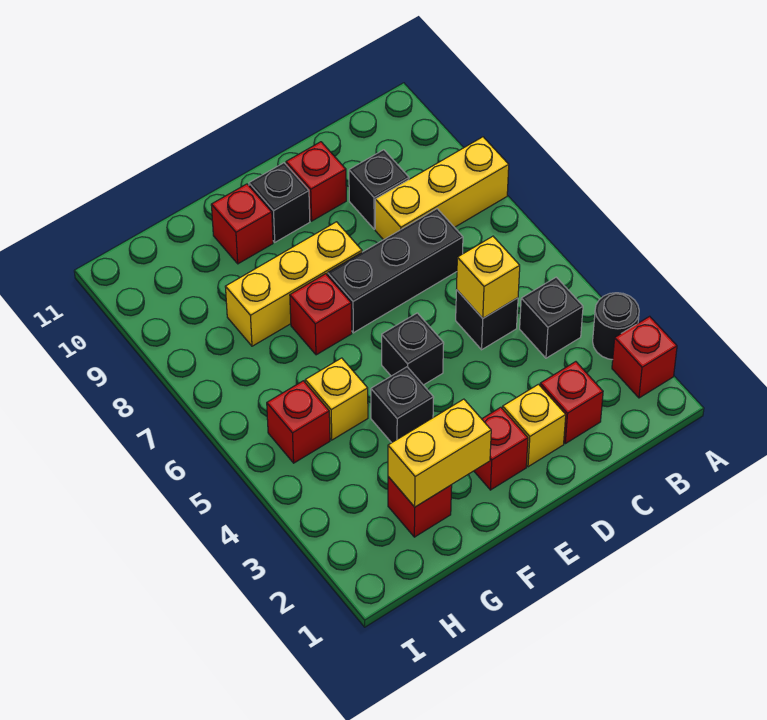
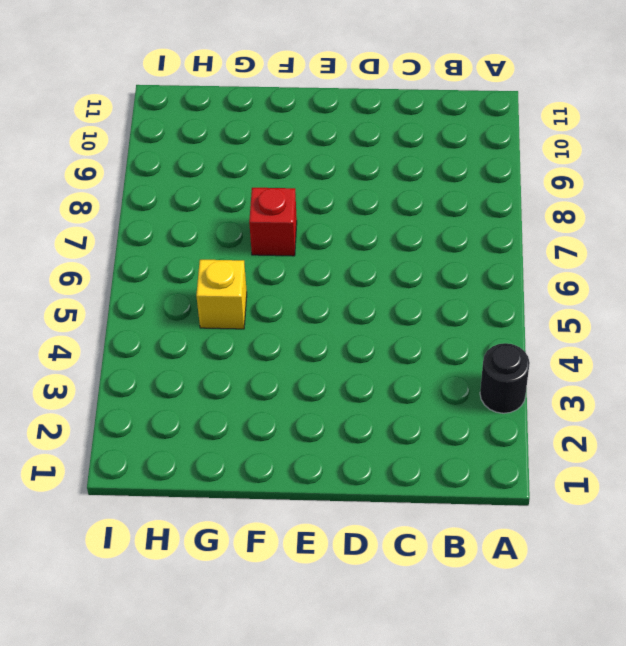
none -> red brick A2 level 1
none -> yellow brick A8:C8 level 1
none -> black brick B4 level 1

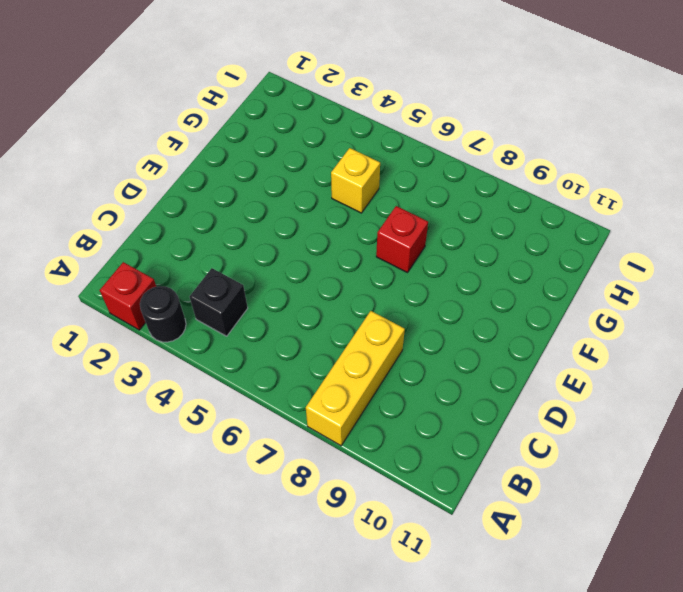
none -> red brick C2 level 1
none -> black brick C5 level 1
none -> black brick C7:E7 level 1

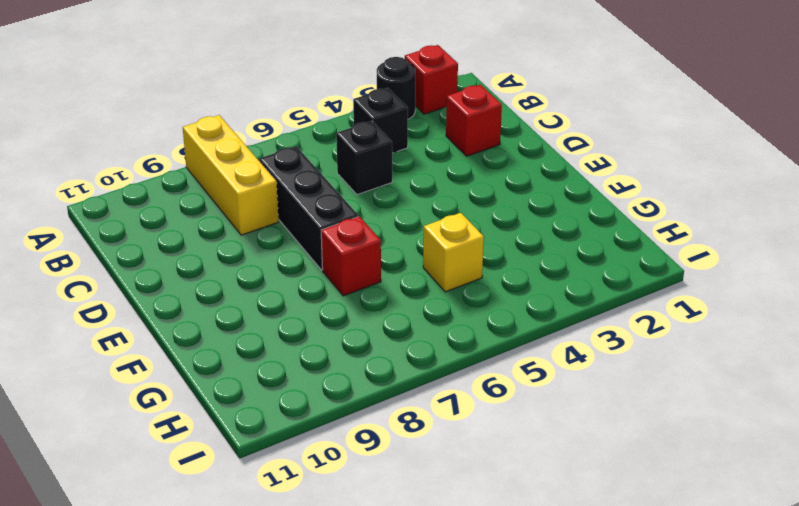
none -> black brick C9 level 1
none -> yellow brick D2 level 1
none -> red brick D10 level 1

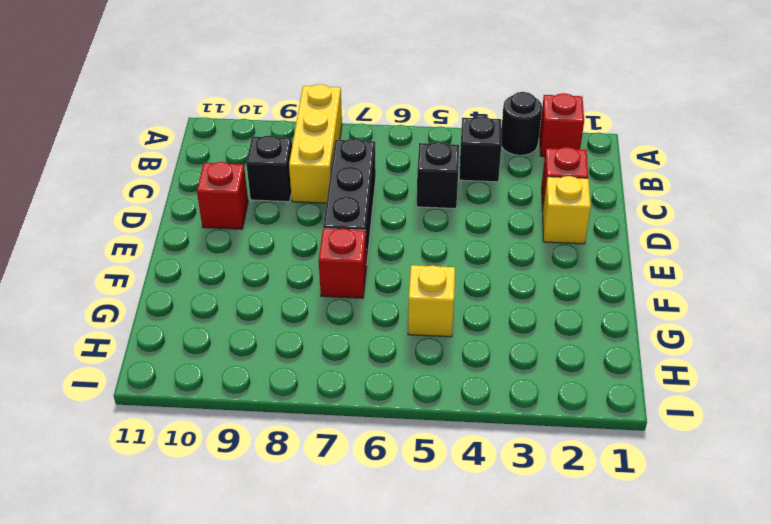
none -> red brick E2 level 1
none -> black brick E5 level 1
none -> yellow brick E8:G8 level 1

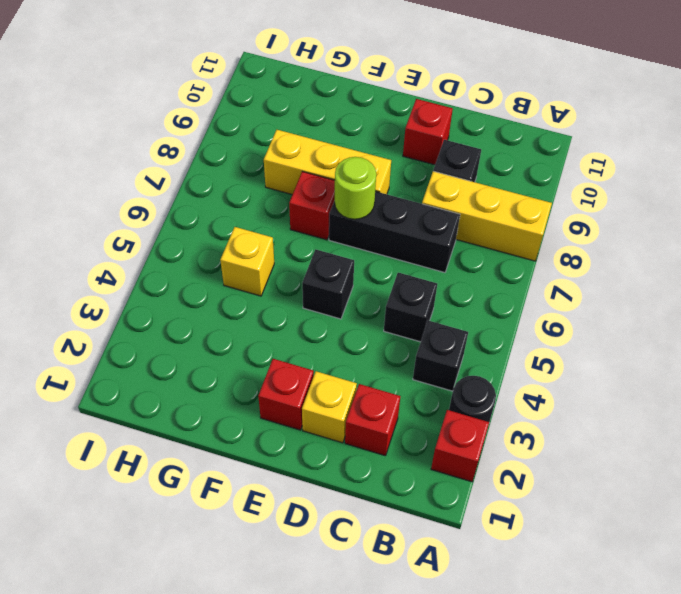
lime round brick E7 level 2 -> none
none -> black brick E10 level 1
none -> black brick F4 level 1
none -> red brick F10 level 1

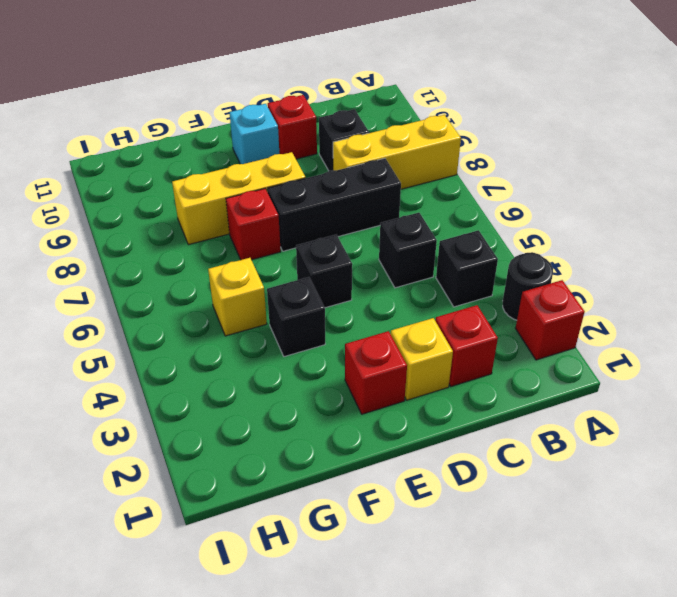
cyan brick E10 level 1 -> black brick E10 level 1
none -> red brick F10 level 1
none -> red brick G2 level 1
none -> red brick H5 level 1

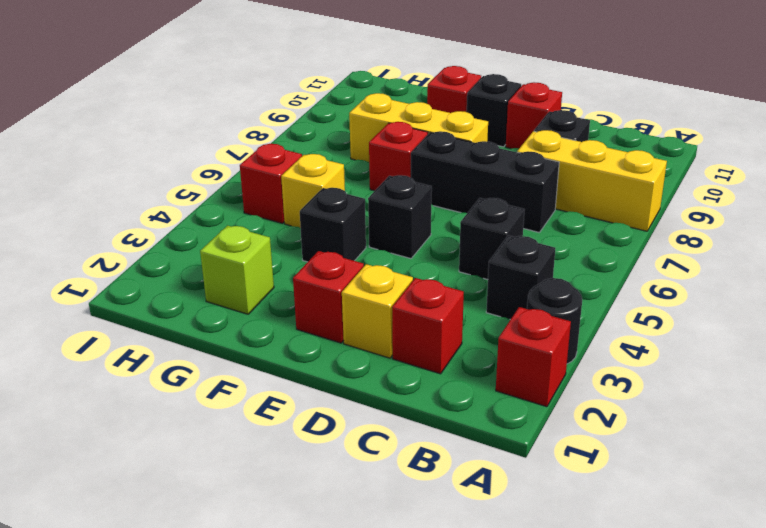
lime brick G2 level 1 -> red brick G2 level 1
none -> yellow brick C5 level 2
none -> yellow brick F2:G2 level 2

